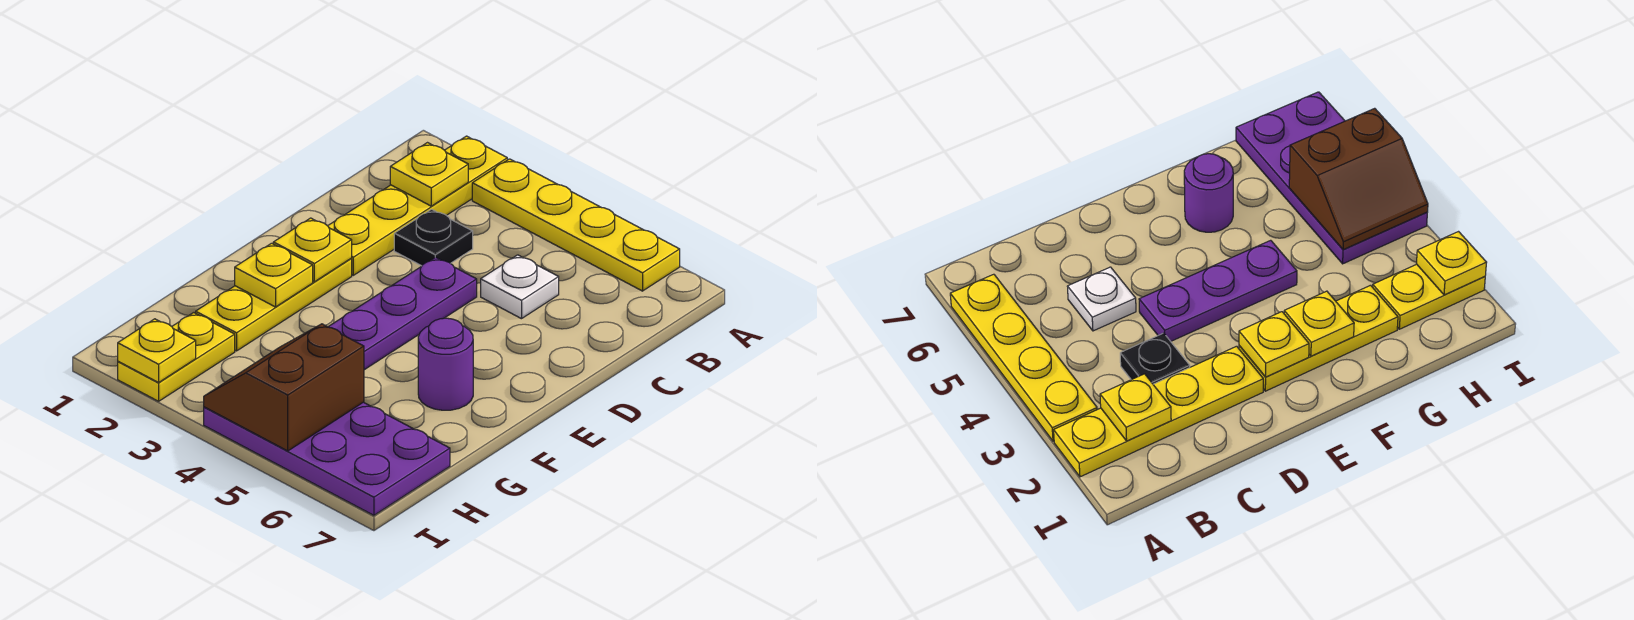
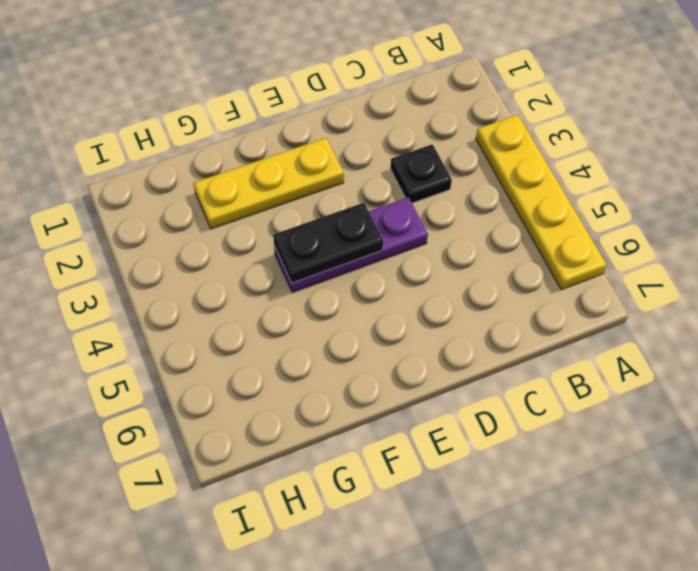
black plate E4:F4 level 2 -> none
none -> yellow plate A2:D2 level 1
none -> white plate C5 level 1
none -> purple round brick F6 level 1

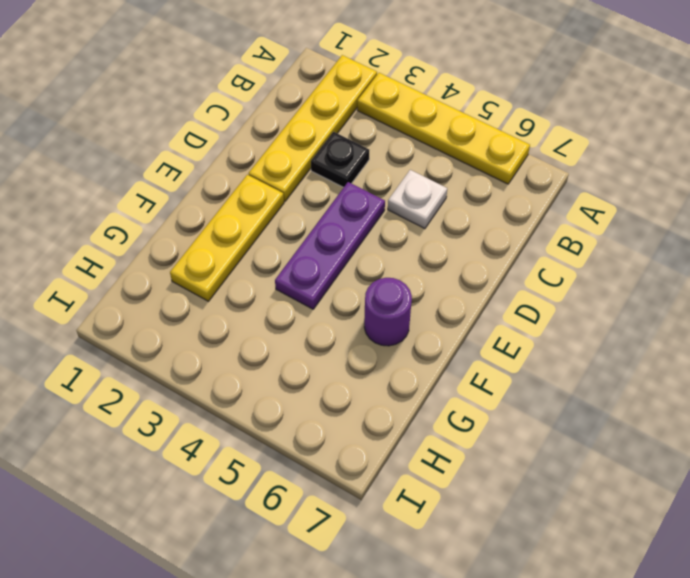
none -> yellow plate H2:I2 level 1
none -> purple plate H4:I7 level 1
none -> yellow plate B2 level 2

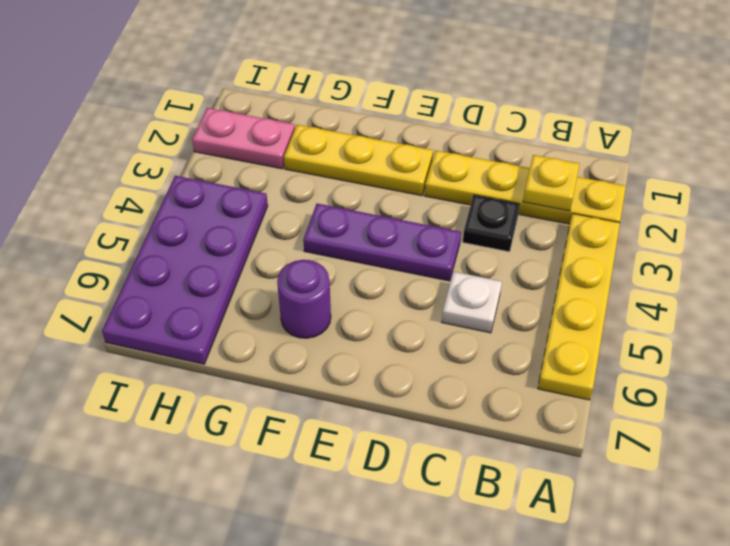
pink plate H2:I2 level 1 -> yellow plate H2:I2 level 1
none -> yellow plate E2 level 2
none -> yellow plate F2 level 2
none -> brown slope H4:I5 level 2 top 5

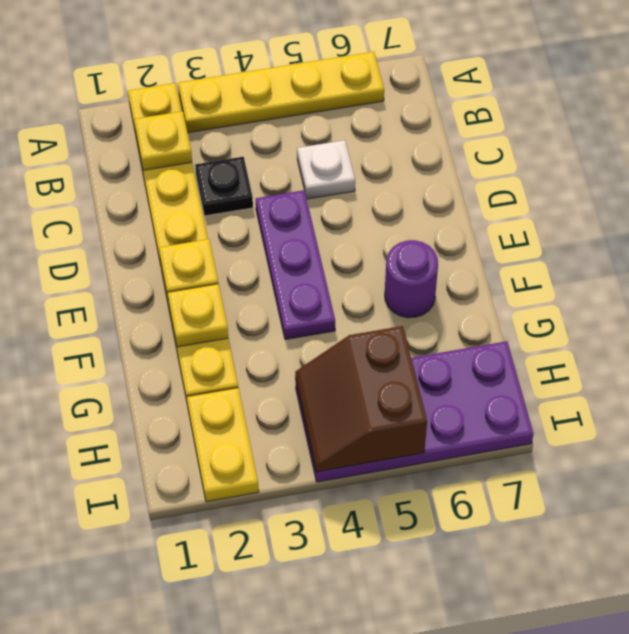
none -> yellow plate I2 level 2

